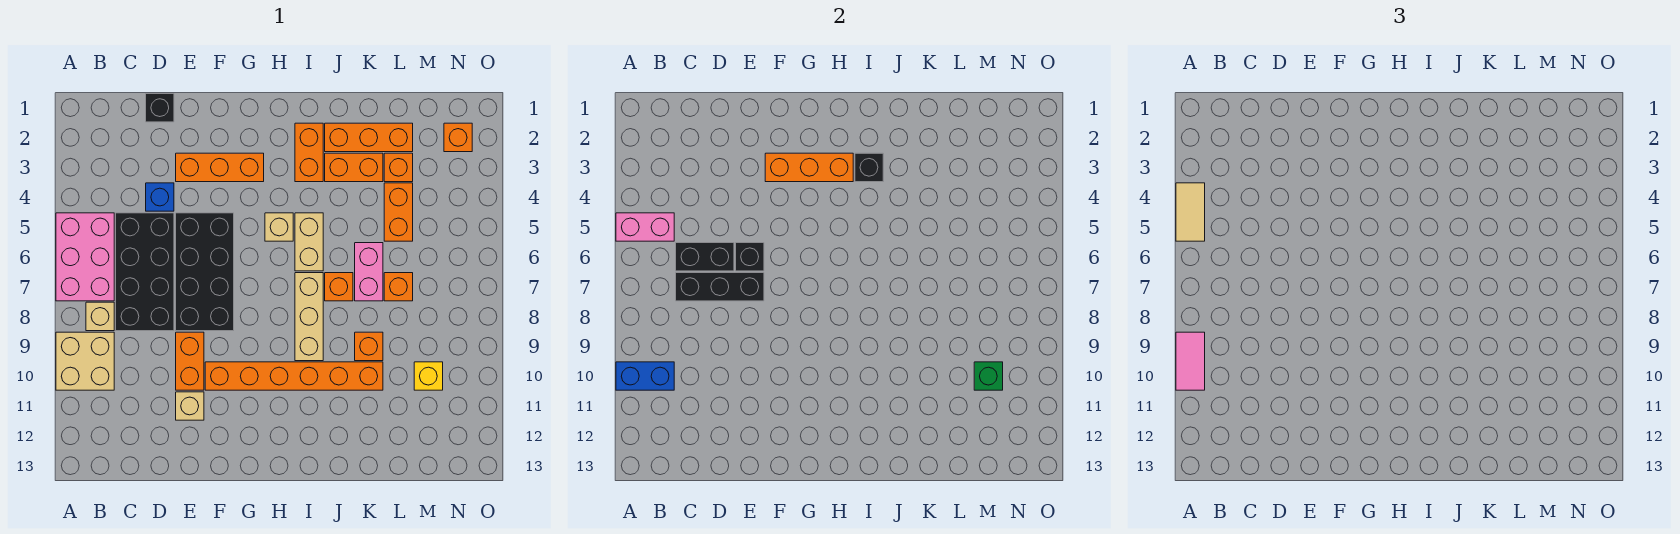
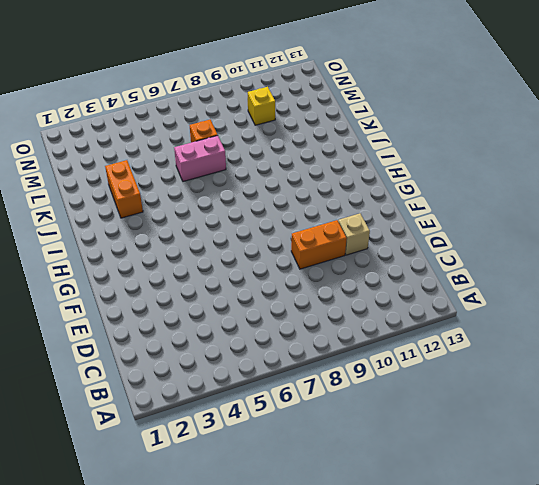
none -> pink brick A5:B7 level 1
none -> tan brick A9:B10 level 1
none -> tan brick B8 level 1
none -> black brick C5:D8 level 1

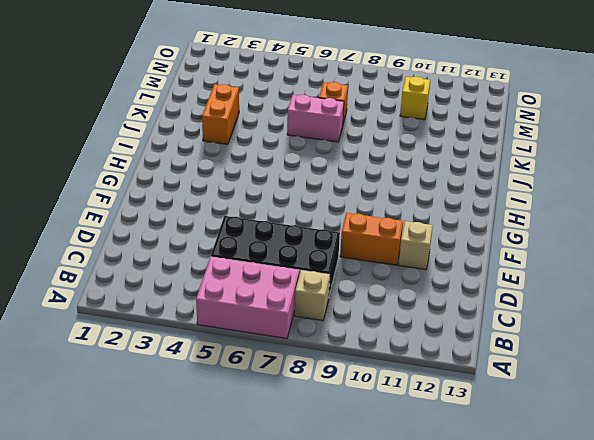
none -> tan brick A9:B10 level 1
none -> black brick D1 level 1
none -> blue brick D4 level 1
none -> orange brick E3:G3 level 1

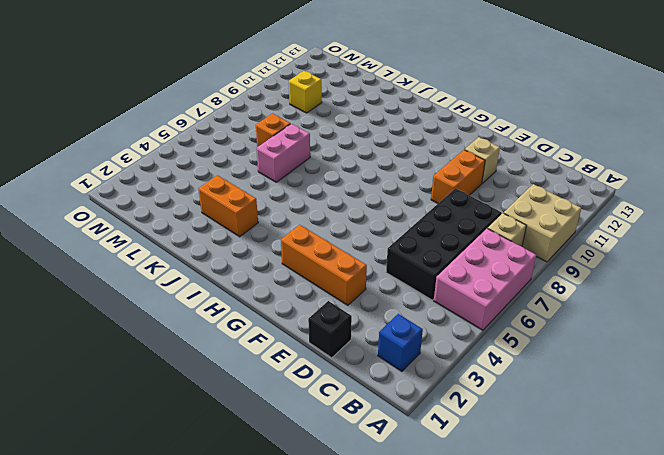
blue brick B2 level 1 -> blue brick D4 level 1
none -> black brick E5:F8 level 1
none -> orange brick F10:K10 level 1
none -> tan brick H5 level 1
none -> orange brick I2:I3 level 1

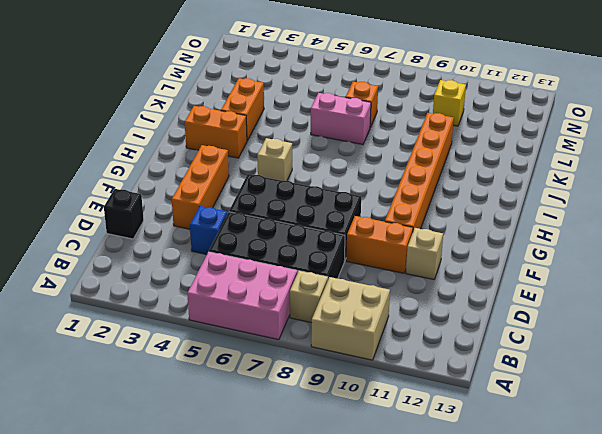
none -> tan brick I5:I6 level 1
none -> tan brick I7:I9 level 1
none -> orange brick J2:L2 level 1
none -> orange brick J7 level 1

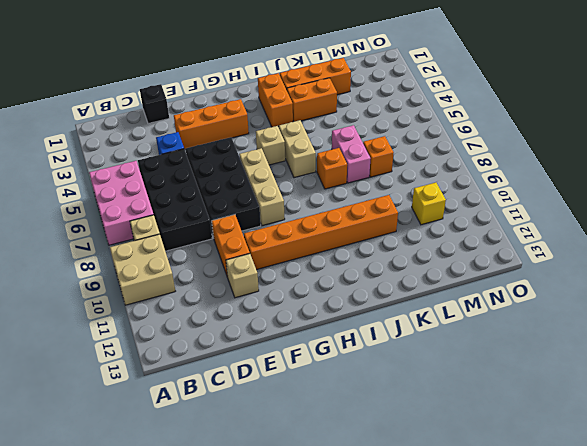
tan brick G6:G8 level 1 -> tan brick I7:I9 level 1
none -> orange brick K9 level 1
none -> orange brick L3 level 1
none -> orange brick L4:L5 level 1
none -> orange brick N2 level 1

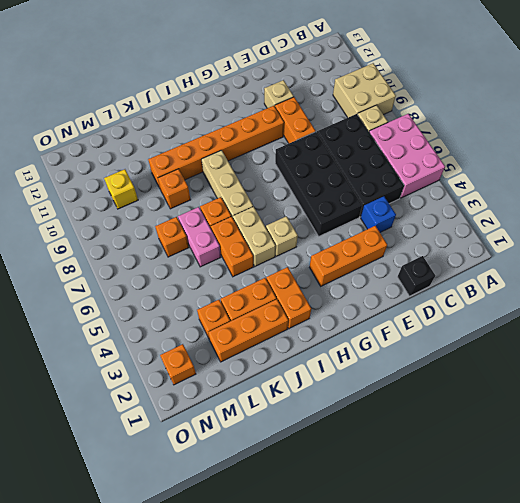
orange brick J5:J6 level 1 -> orange brick L4:L5 level 1
none -> pink brick A5:B5 level 2
none -> blue brick A10:B10 level 2
none -> black brick C6:D6 level 2
none -> black brick C7:E7 level 2

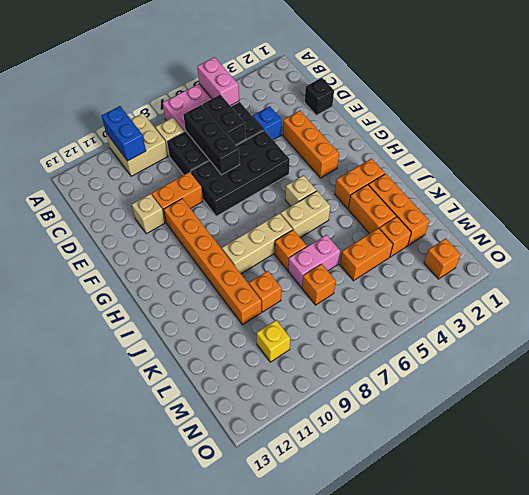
none -> black brick E6 level 2
none -> orange brick F3:H3 level 2
none -> black brick I3 level 2
none -> green brick M10 level 2

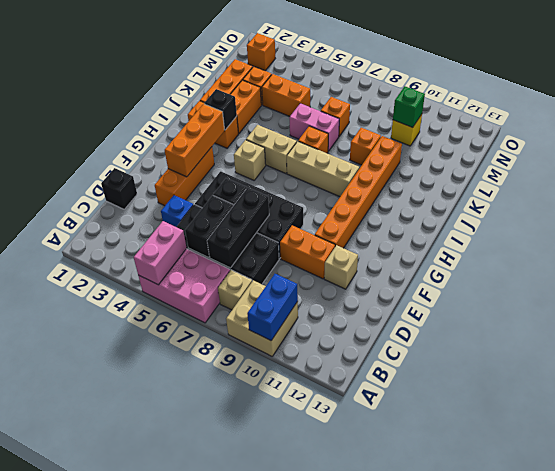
none -> tan tile A4:A5 level 3
none -> pink tile A9:A10 level 3

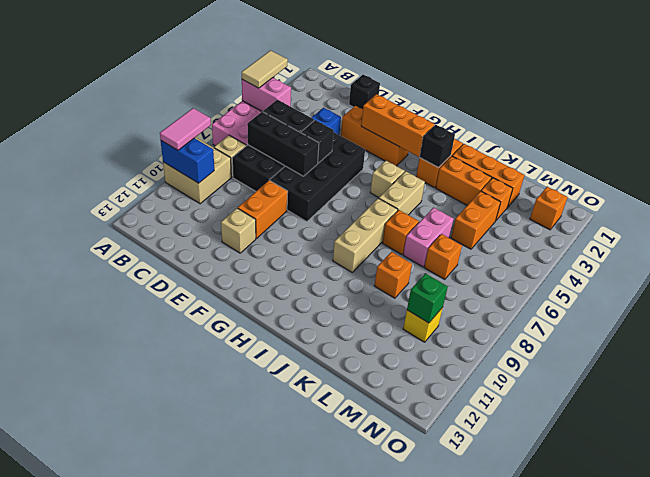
none -> orange brick F10:K10 level 1

